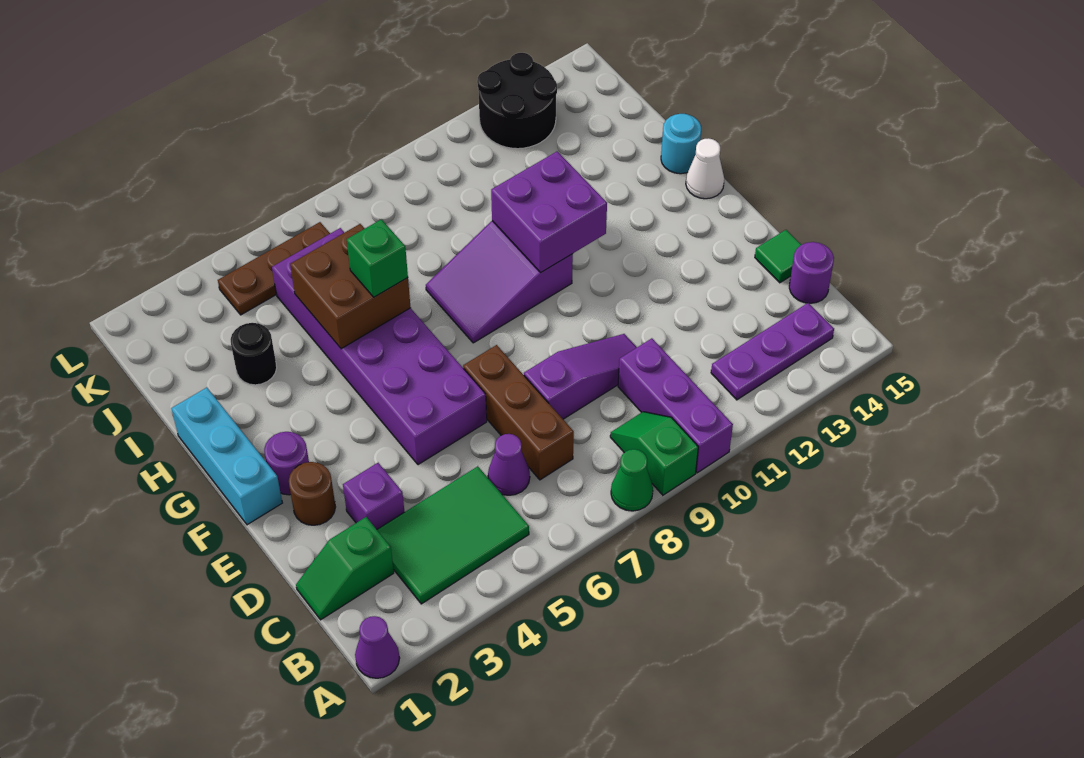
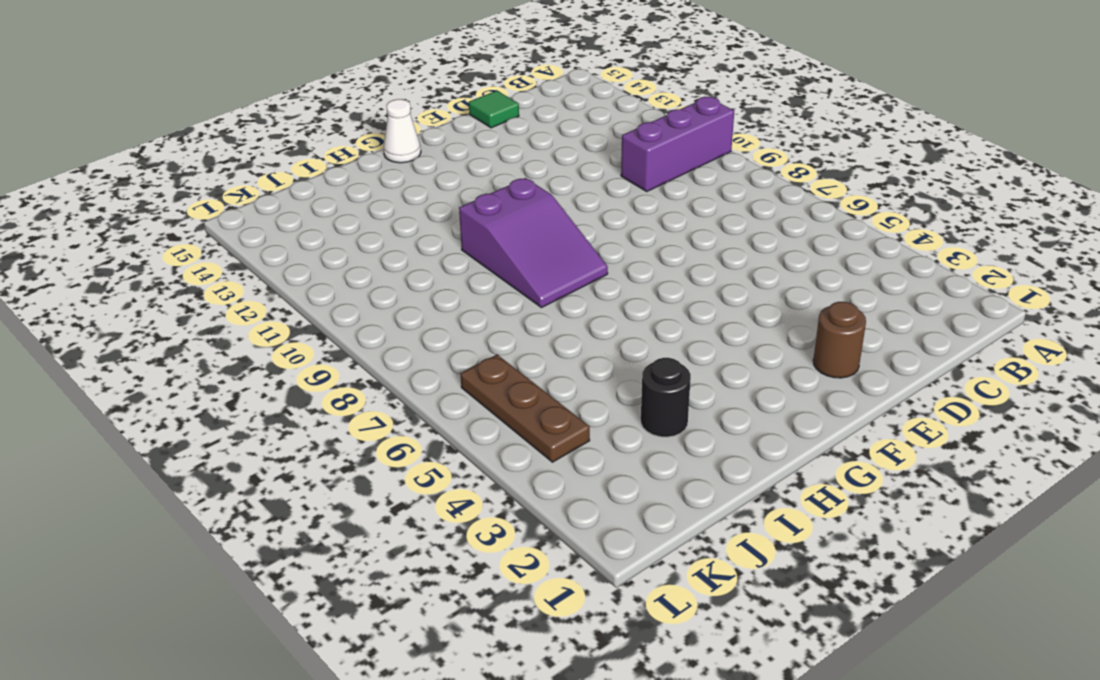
none -> purple cone A1 level 1
none -> green cone A8 level 1
none -> green slope A9:B9 level 1 top A

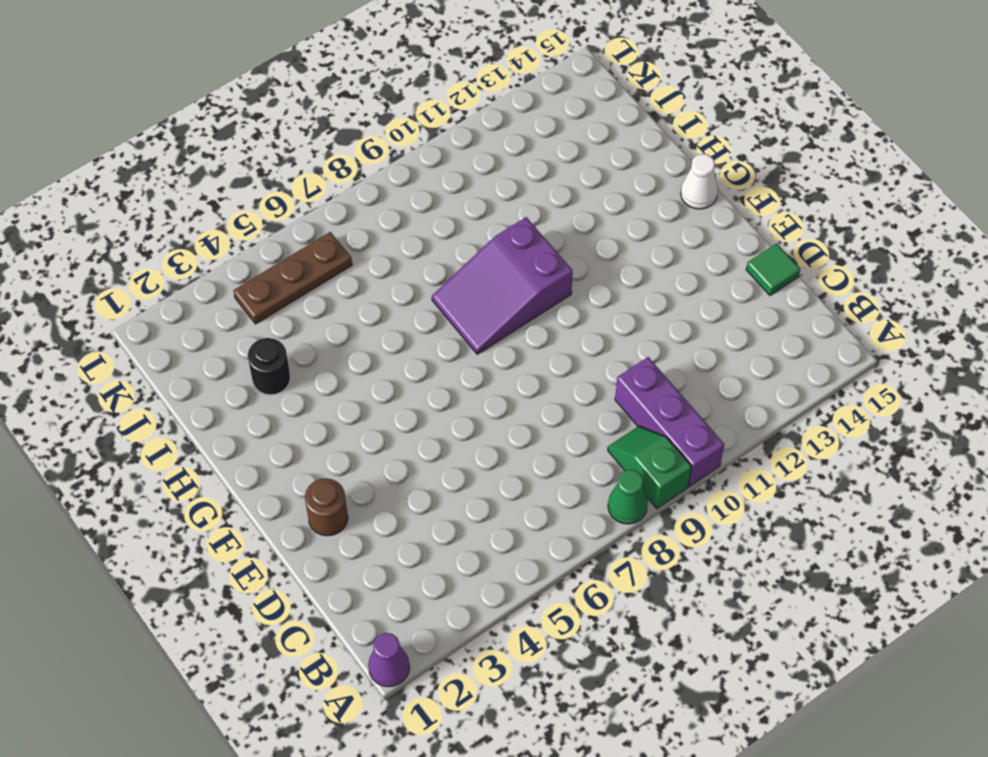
none -> green tile B3:C5 level 1
none -> purple plate B12:B14 level 1
none -> green slope C1:C2 level 1 top 2

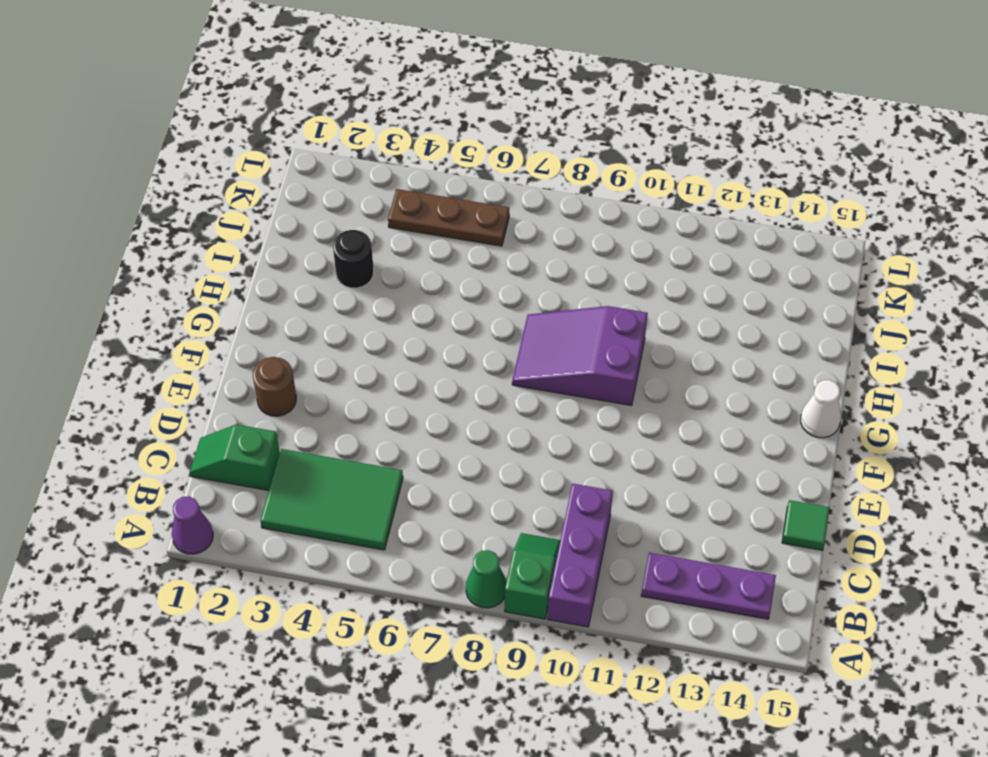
none -> purple cone C6 level 1
none -> brown brick C7:E7 level 1
none -> purple round brick C15 level 1

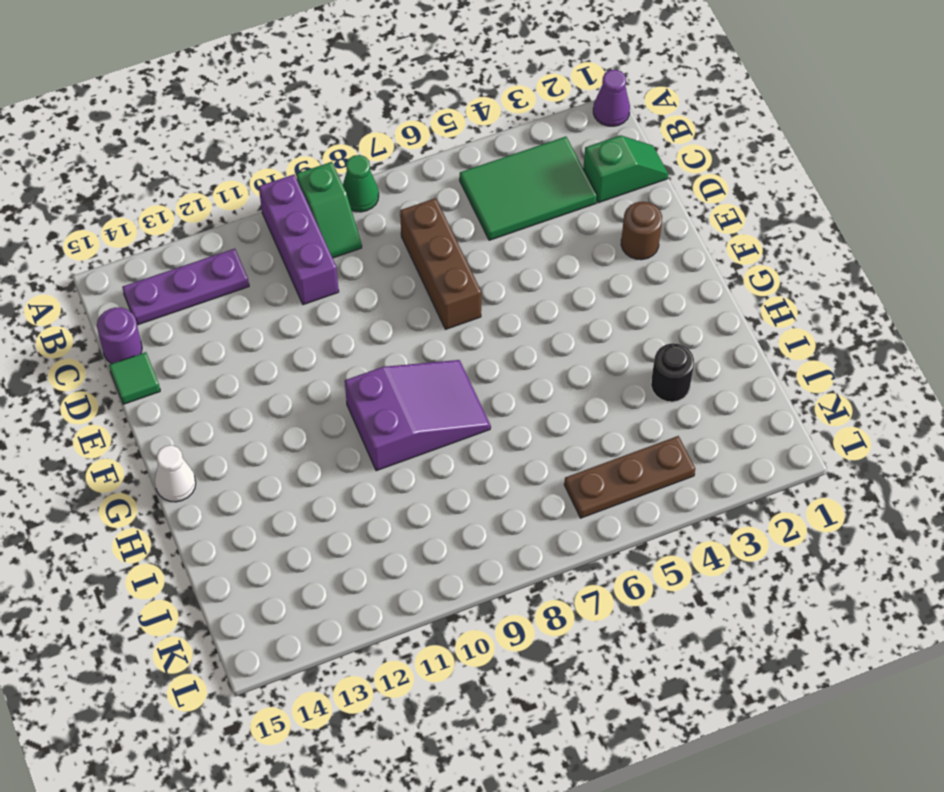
none -> purple cone C6 level 1
none -> purple brick D3 level 1
none -> purple slope D8:D10 level 1 top 8

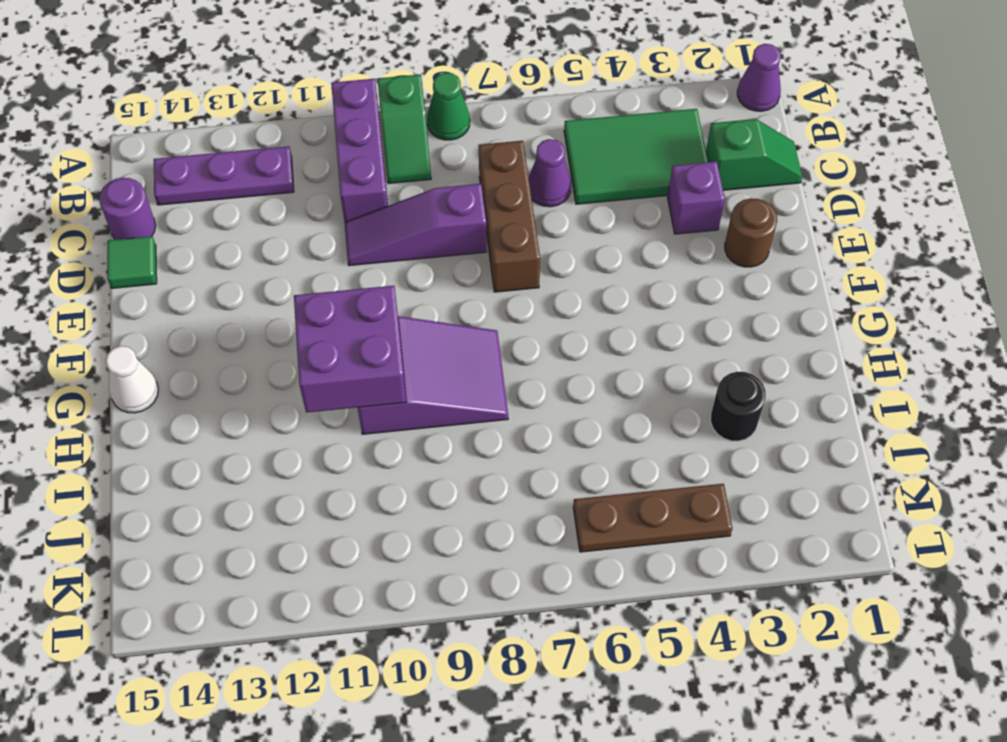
none -> purple brick E5:J6 level 1
none -> cyan brick F1:H1 level 1
none -> purple round brick F2 level 1

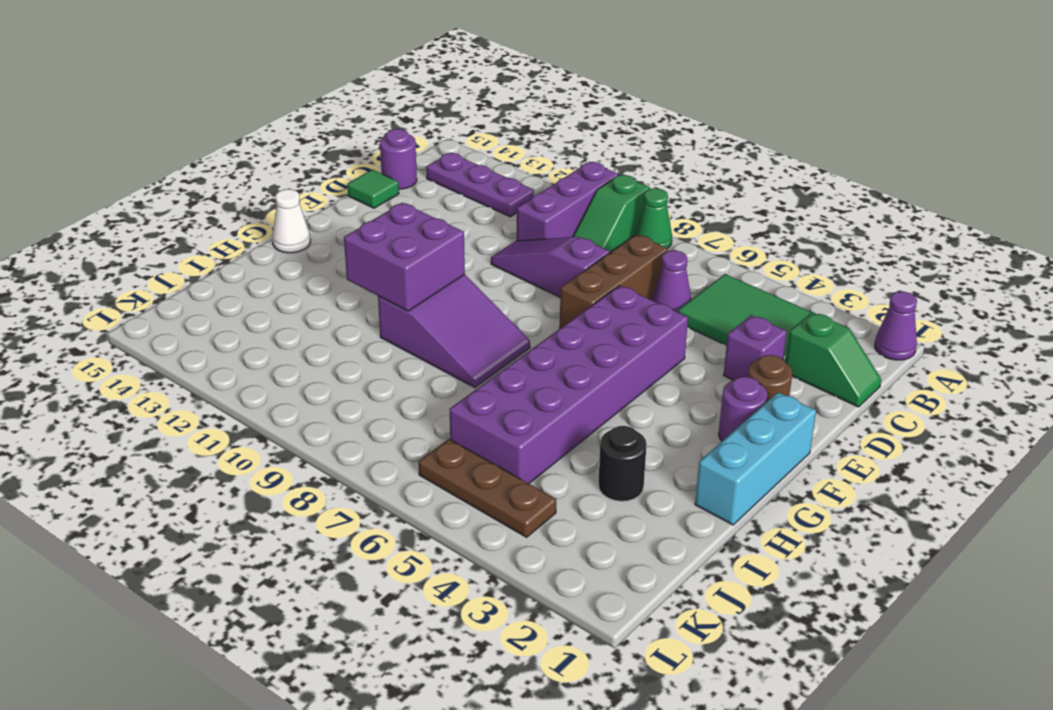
none -> cyan round brick H15 level 1
none -> black round brick K12:L13 level 1
none -> brown brick H5:I6 level 2

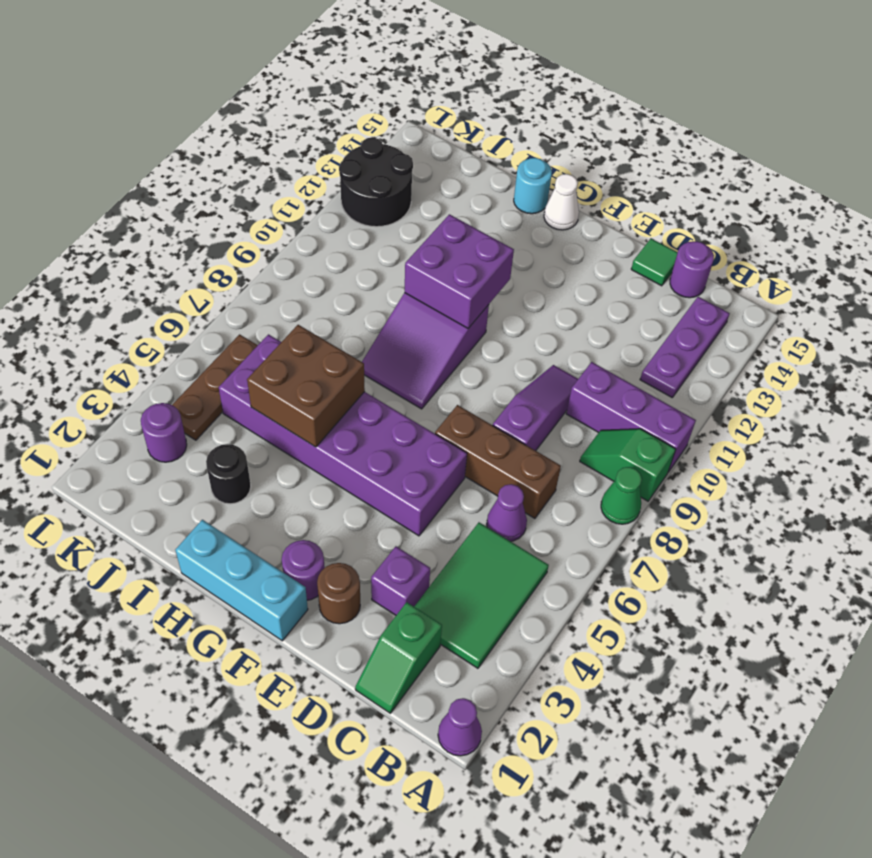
purple round brick K3 level 1 -> none
none -> green brick H6 level 3

